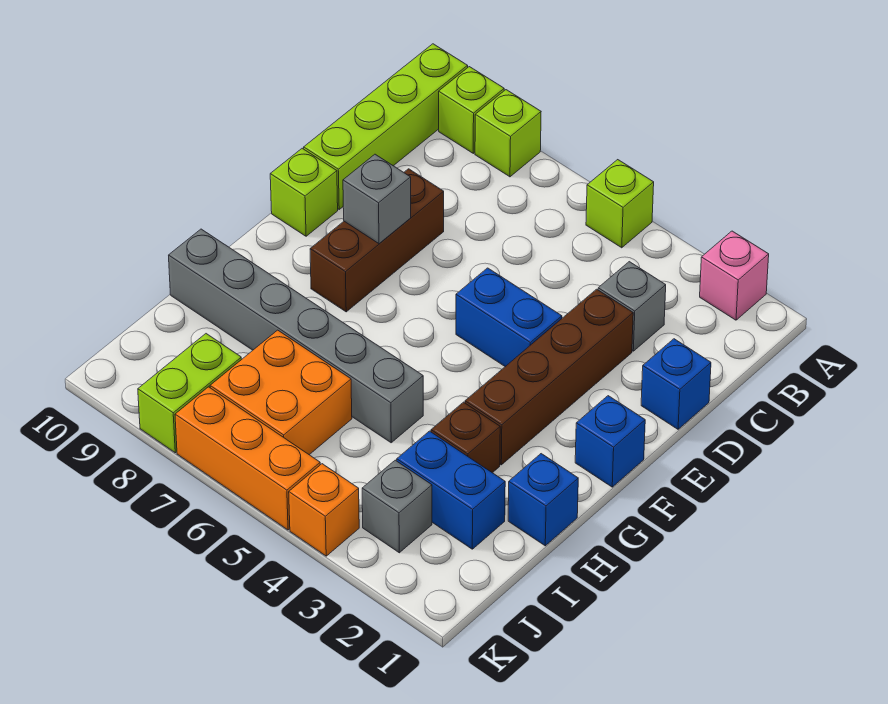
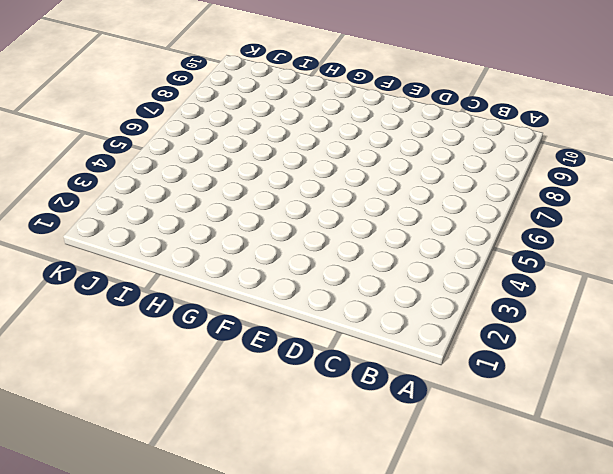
none -> pink brick A2 level 1
none -> lime brick A5 level 1
none -> lime brick A8 level 1

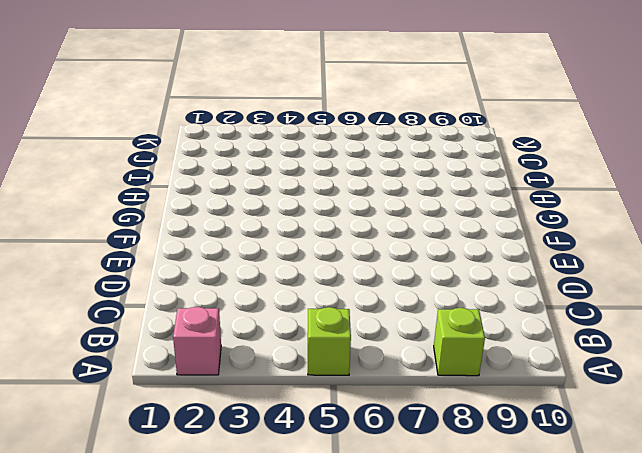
none -> lime brick A9 level 1
none -> lime brick A10:D10 level 1
none -> grey brick C3 level 1

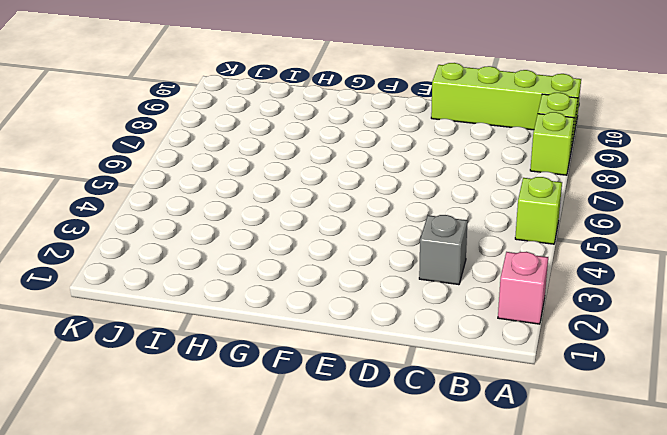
none -> blue brick D1 level 1
none -> brown brick D3:G3 level 1
none -> brown brick D8:F8 level 1

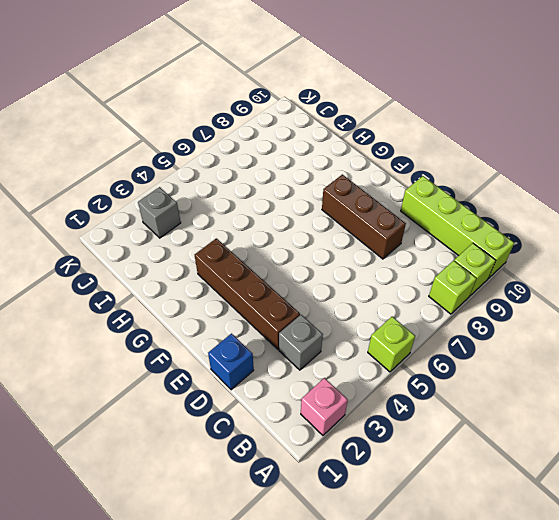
none -> blue brick E4:E5 level 1
none -> lime brick E10 level 1
none -> blue brick F1 level 1

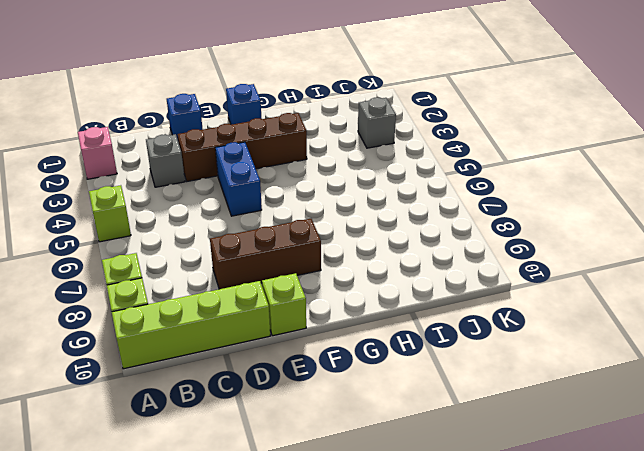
none -> blue brick H1 level 1
none -> brown brick H3 level 1
none -> grey brick H5:H10 level 1

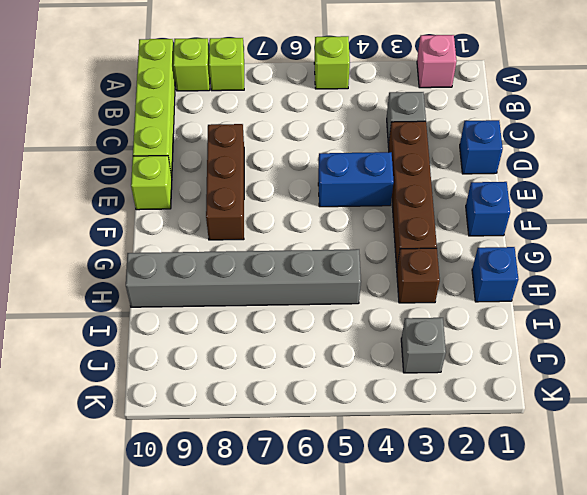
none -> blue brick I2:I3 level 1
none -> orange brick I6:J7 level 1
none -> lime brick J8:K8 level 1

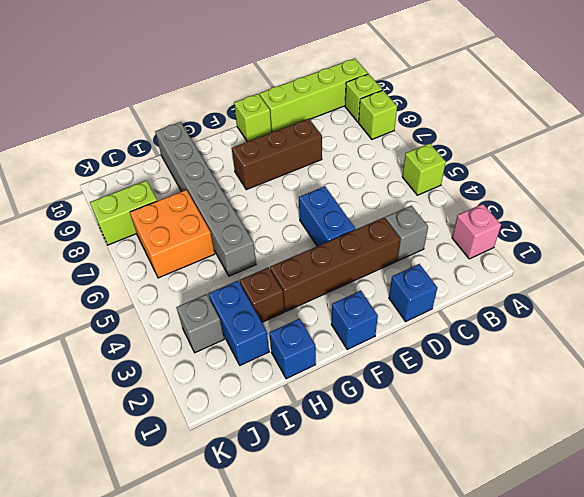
none -> orange brick K4 level 1
none -> orange brick K5:K7 level 1
none -> grey brick E8 level 2

